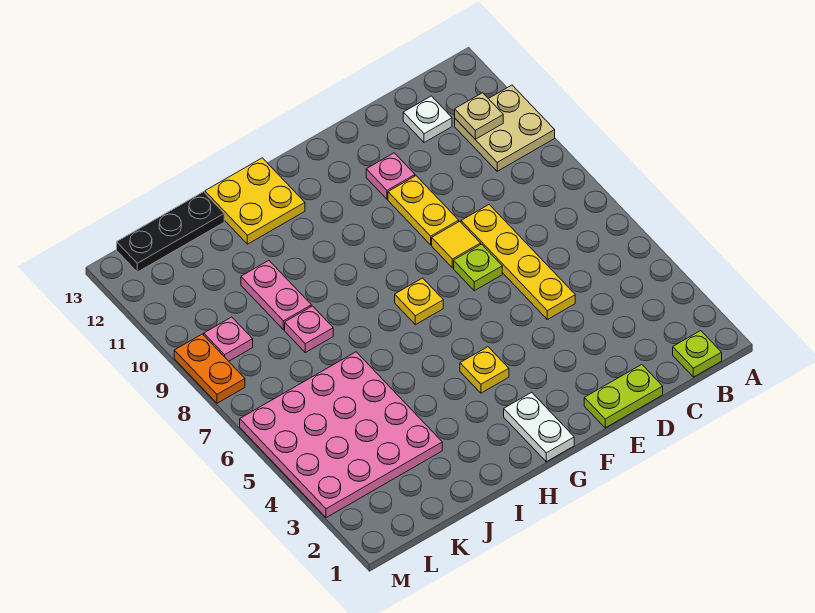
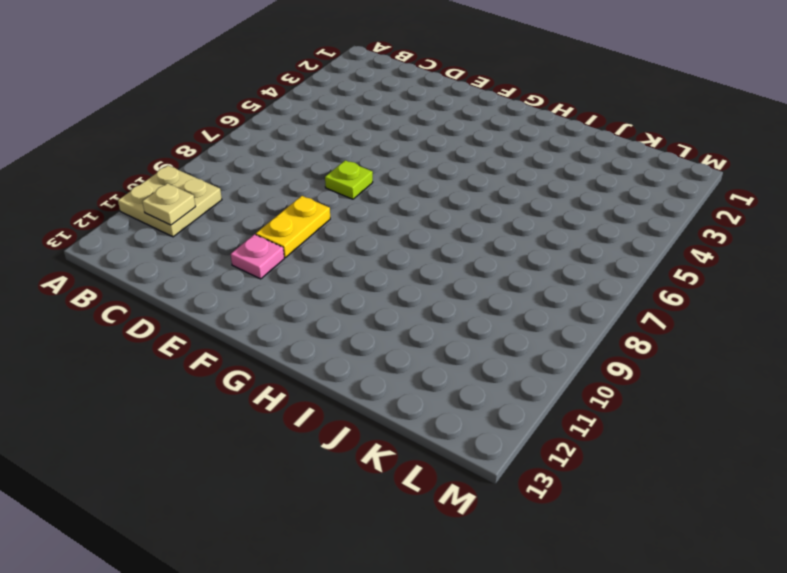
none -> lime plate B1 level 1
none -> white plate C12 level 1
none -> lime plate D1:E1 level 1

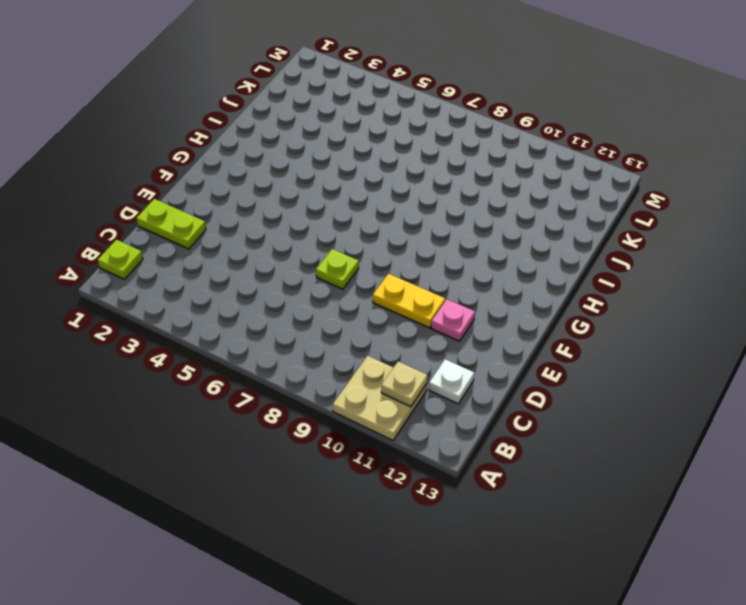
lime plate D1:D2 level 1 -> lime plate D1:E1 level 1
none -> yellow plate D5:D8 level 1
none -> yellow tile E8 level 1
none -> white plate G1:G2 level 1

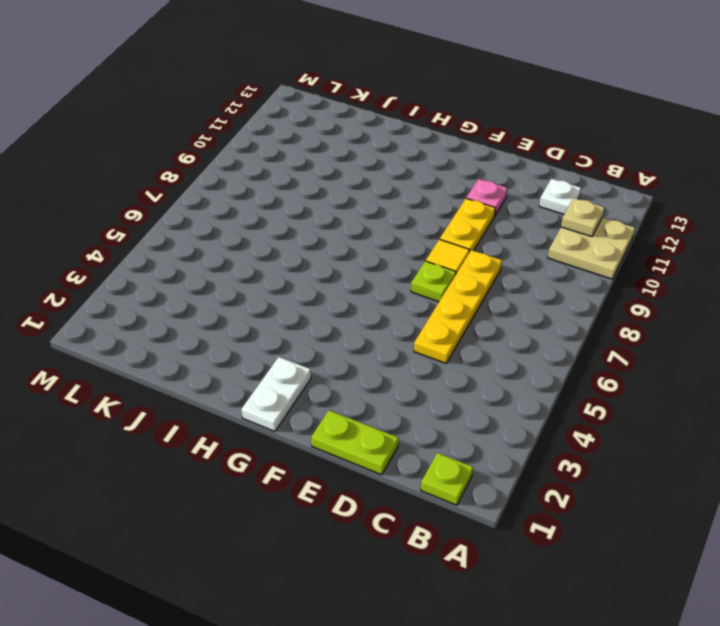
none -> yellow plate G4 level 1
none -> yellow plate G7 level 1
none -> yellow plate H12:I13 level 1

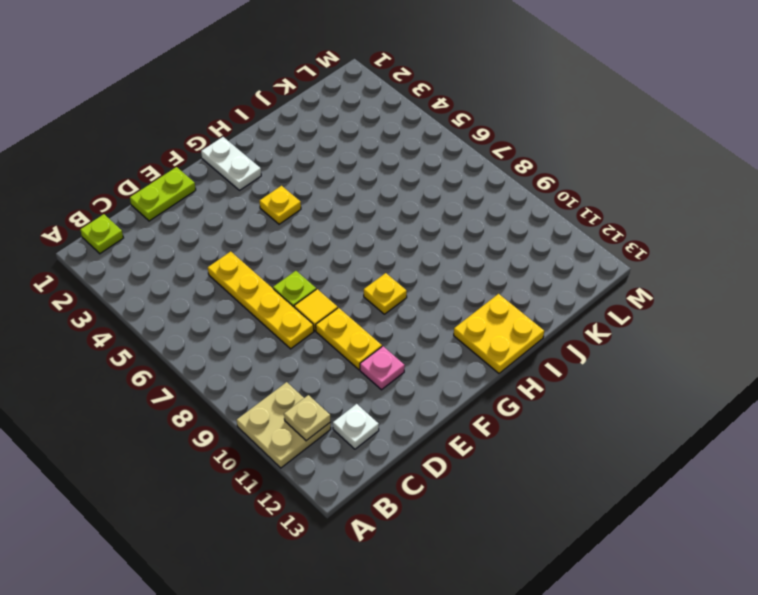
yellow plate G9 level 1 -> yellow plate G7 level 1
none -> pink plate J3:M6 level 1
none -> pink plate J8 level 1
none -> pink plate J9:J10 level 1

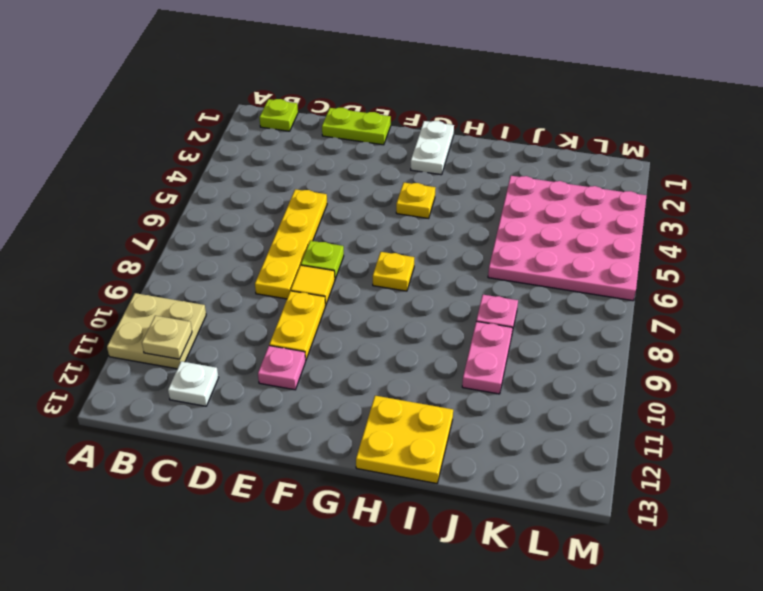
none -> black plate J13:L13 level 1
none -> pink plate L9 level 1
none -> orange plate M8:M9 level 1

